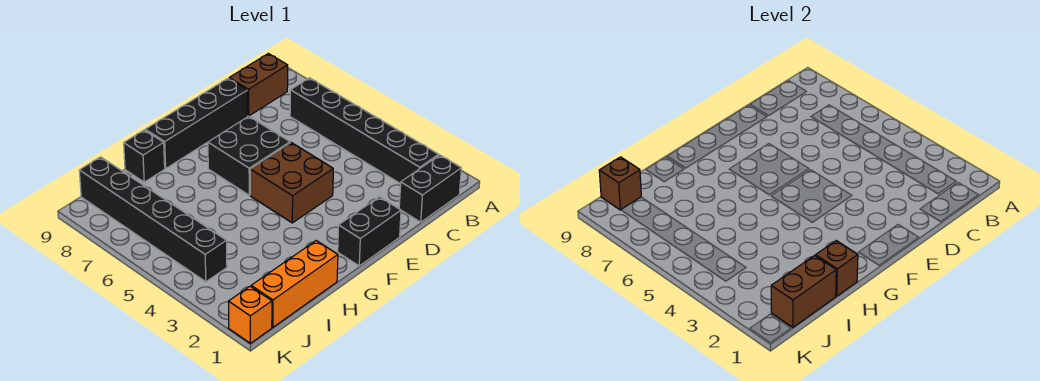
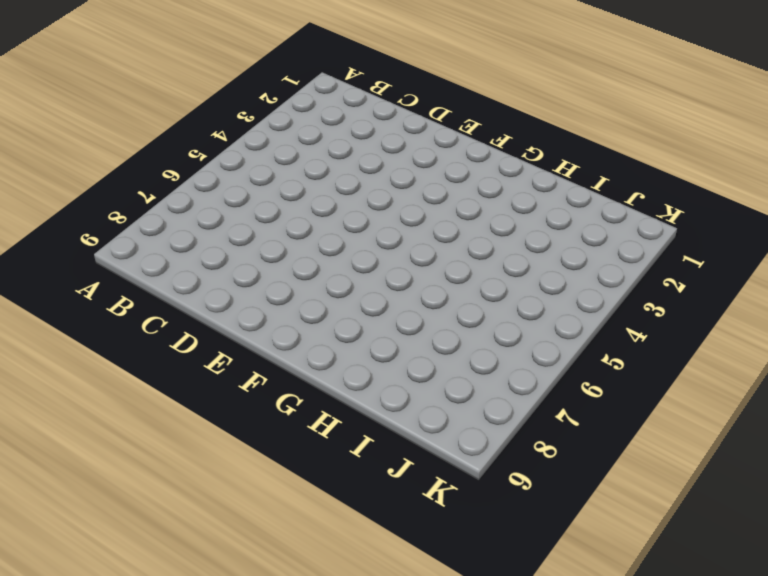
none -> black brick B1:C1 level 1
none -> black brick B2:B7 level 1
none -> brown brick B9:C9 level 1

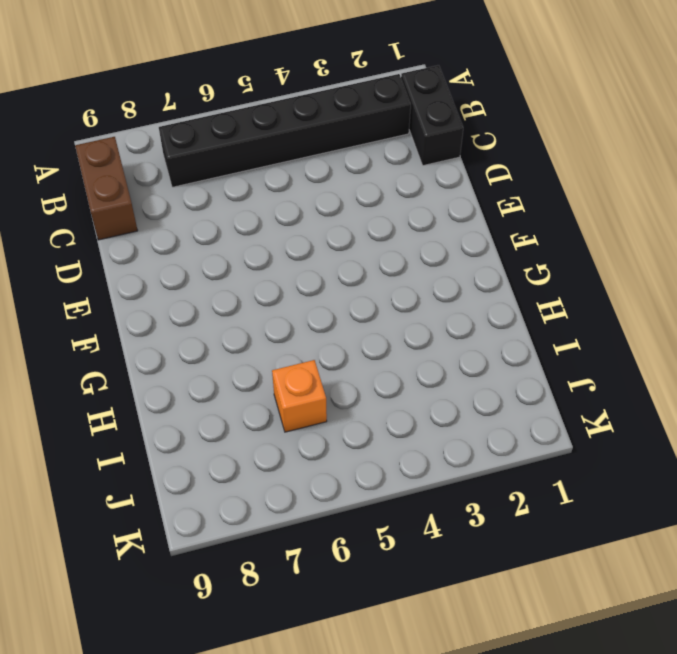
orange brick I6 level 1 -> orange brick K1 level 1
none -> black brick D9:G9 level 1
none -> black brick E1:F1 level 1
none -> brown brick E4:F5 level 1

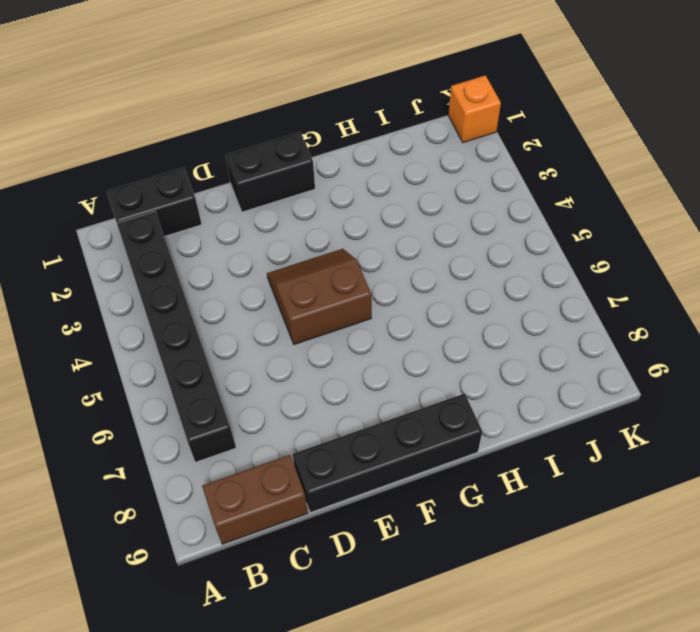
brown slope E4:F5 level 1 top 5 -> brown brick E4:F5 level 1
none -> black brick E6:F7 level 1
none -> orange brick H1:J1 level 1
none -> black brick H9 level 1

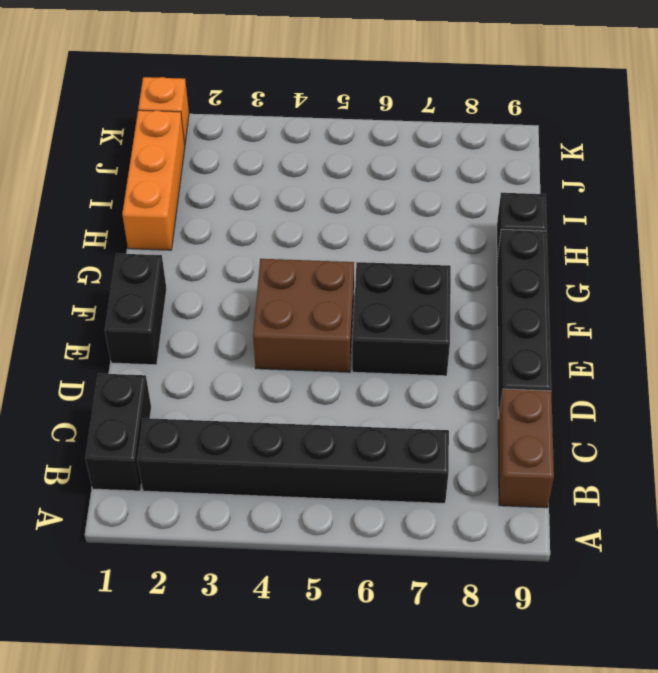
none -> black brick J4:J9 level 1
none -> brown brick H1 level 2
none -> brown brick I1:J1 level 2

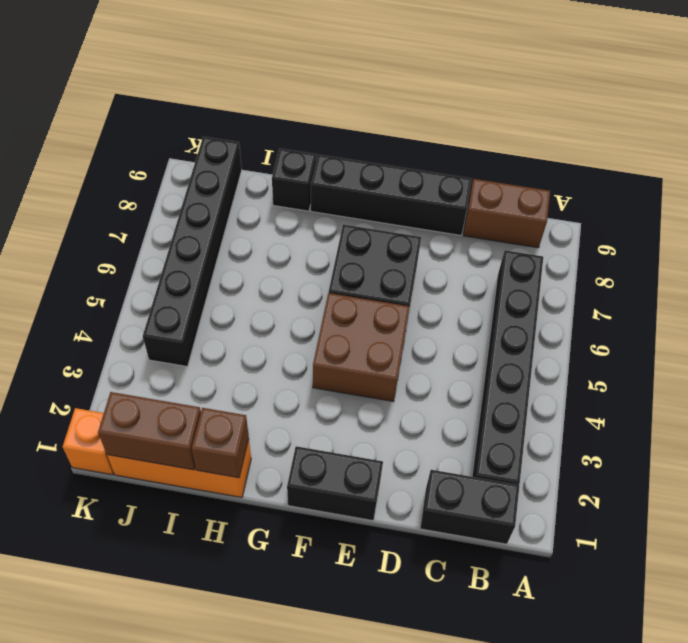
none -> brown brick J9 level 2

